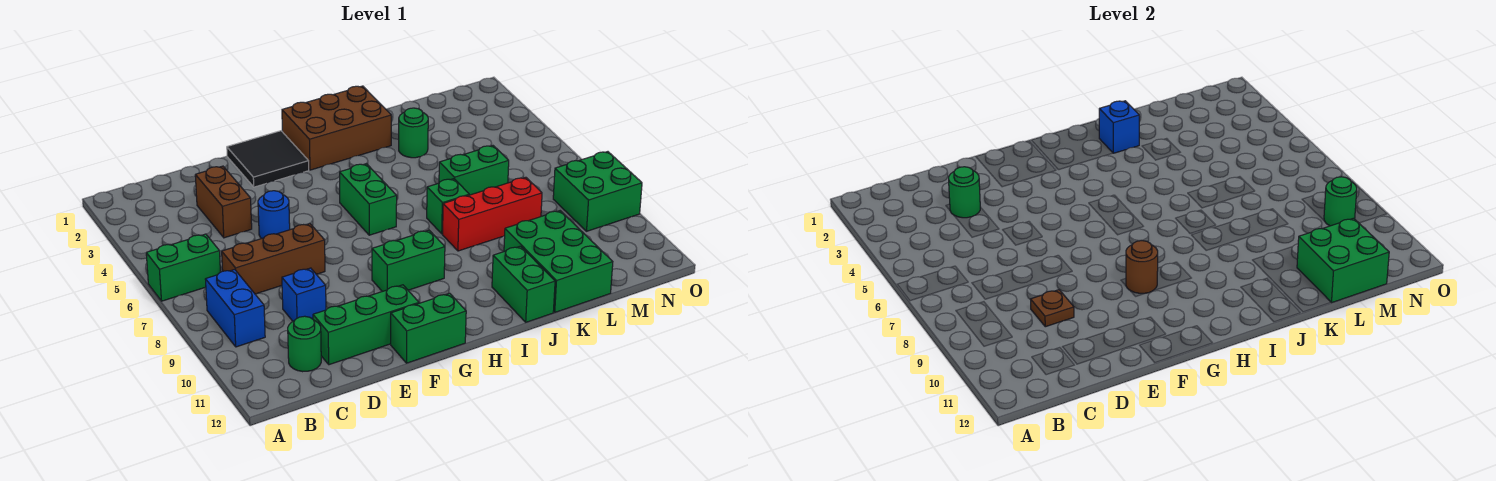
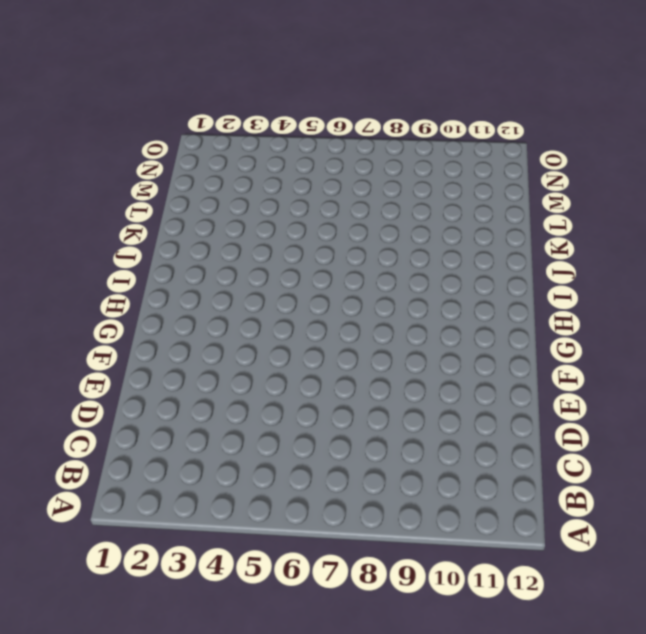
none -> green brick A6:B6 level 1
none -> blue brick B8:B9 level 1
none -> brown brick C7:E7 level 1

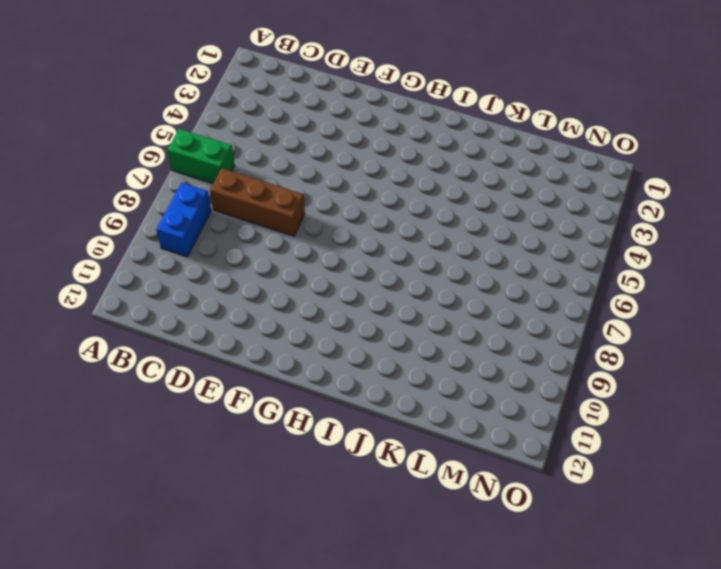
none -> green round brick C11 level 1
none -> brown brick D3:D4 level 1
none -> blue brick D9 level 1

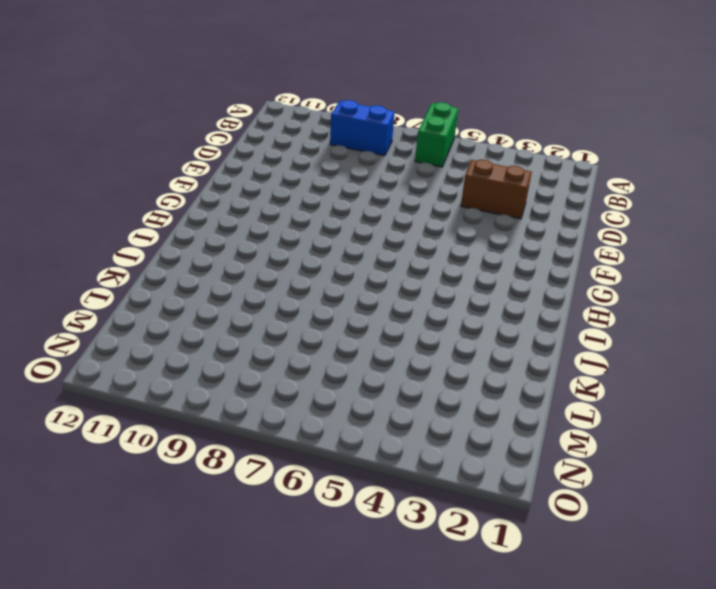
none -> brown brick C7:E7 level 1
none -> green round brick C11 level 1
none -> blue brick D9 level 1

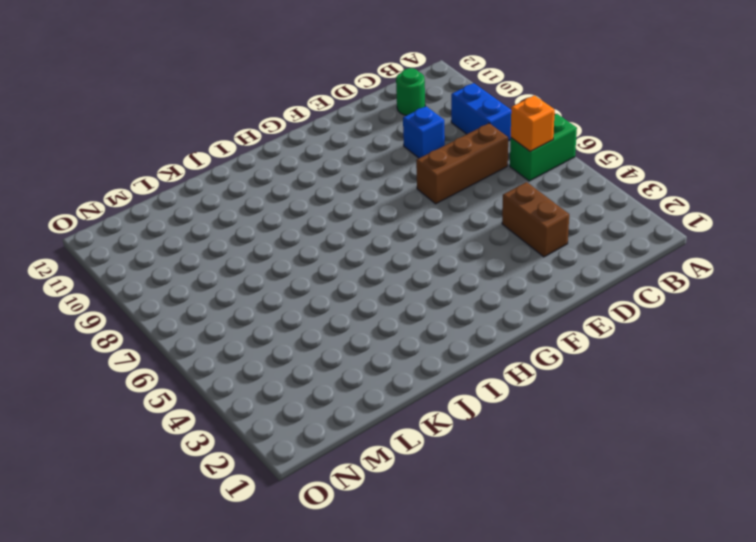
orange brick B6 level 2 -> none
none -> green brick D11:F11 level 1
none -> blue round brick E5 level 1
none -> black tile F1:G2 level 1

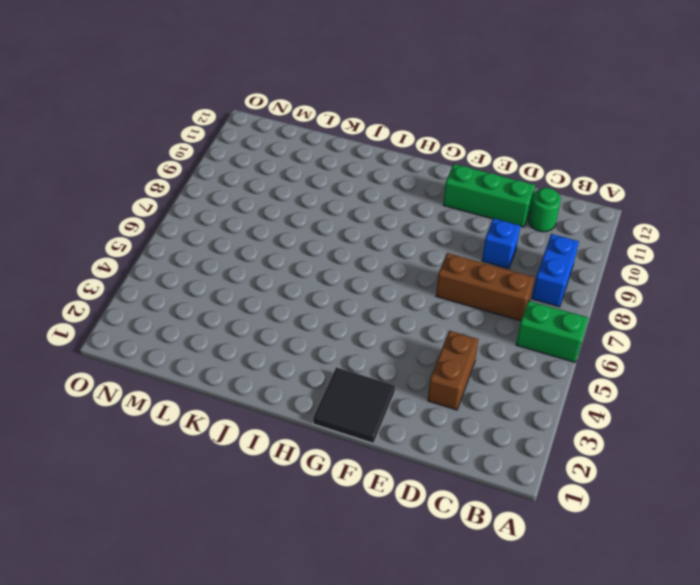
none -> blue round brick E5 level 1
none -> green brick F12:G12 level 1
none -> green brick G9:H9 level 1

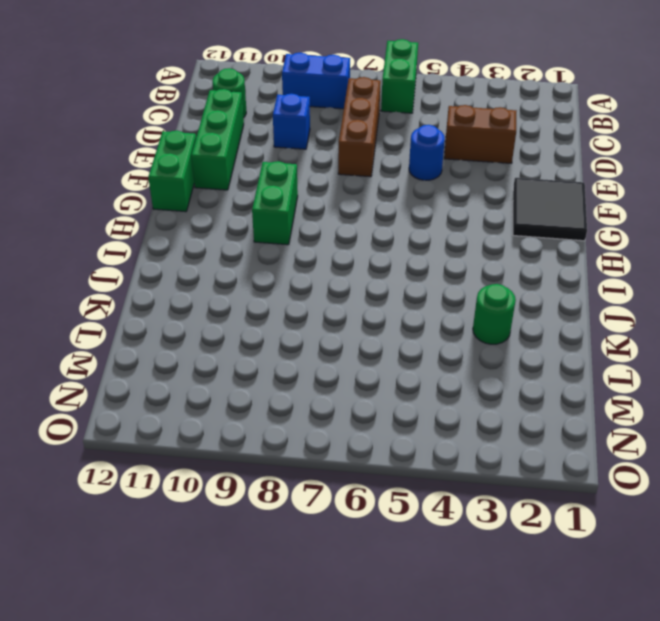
none -> brown brick H1:J2 level 1
none -> green brick H5:H6 level 1
none -> green brick J7 level 1

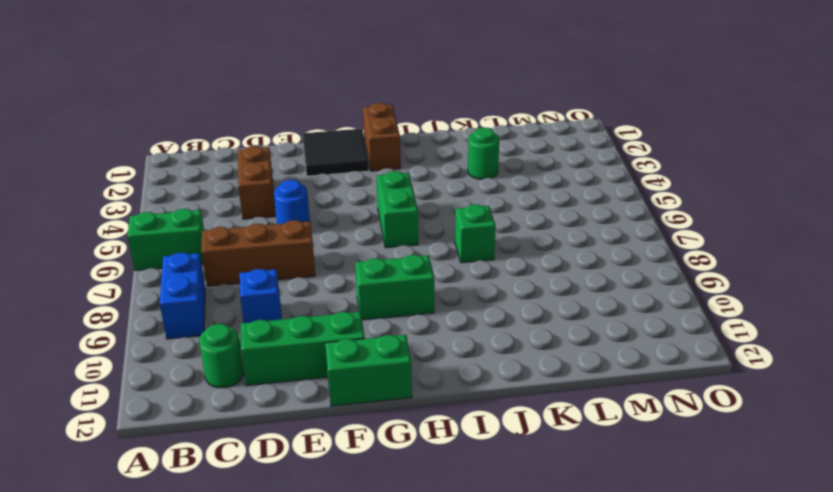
brown brick H1:H2 level 1 -> brown brick H1:J2 level 1
none -> red brick J8:L8 level 1
none -> green brick J11:J12 level 1
none -> green brick K6:L6 level 1

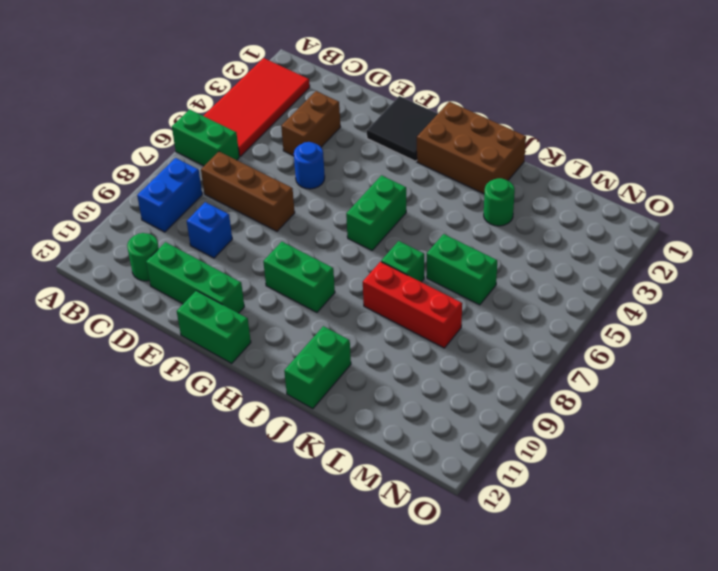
red tile A2:B5 level 1 -> none
none -> green brick K10:L12 level 1
none -> green brick N8:O9 level 1
none -> green round brick D3 level 2

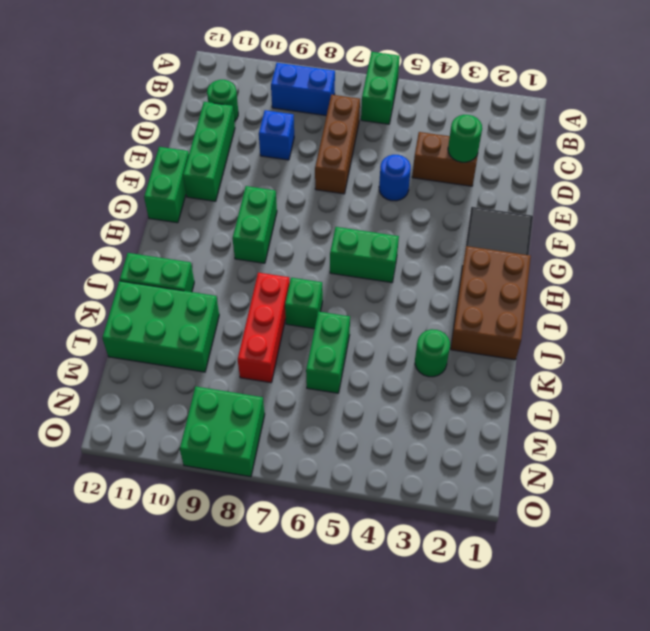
none -> brown plate D9 level 2
none -> brown round brick G9 level 2
none -> blue brick J2 level 2

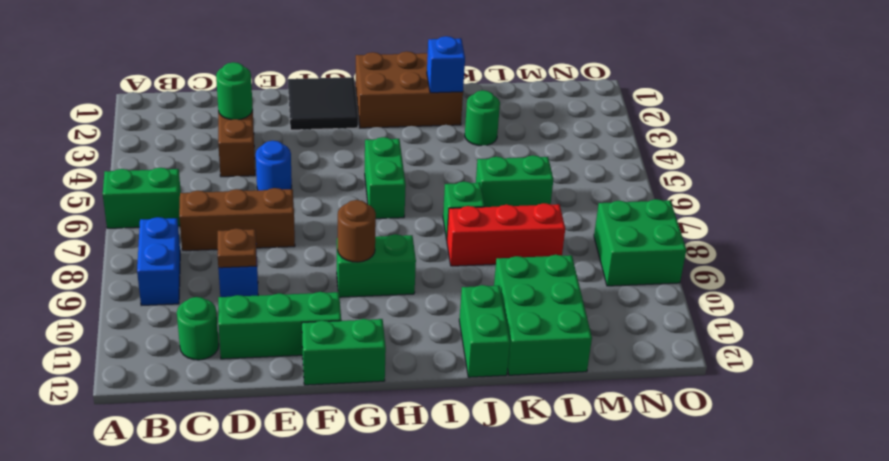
none -> green brick L11:M12 level 2
none -> green round brick N9 level 2

